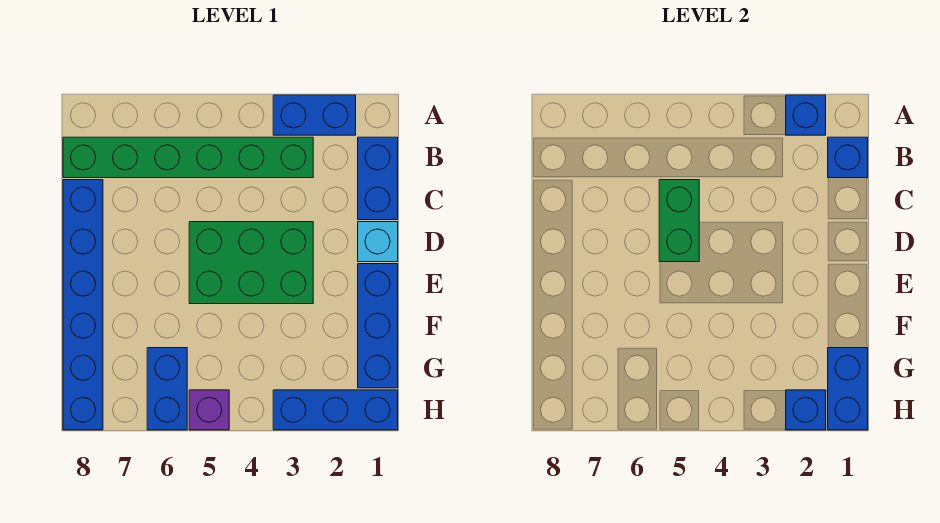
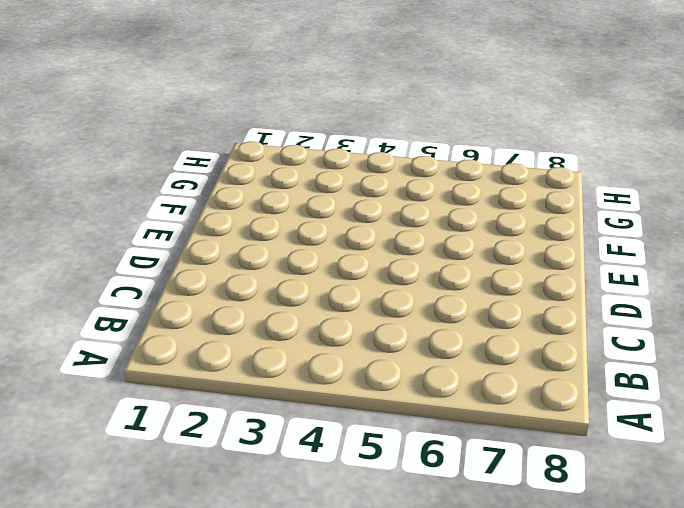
none -> blue brick A2:A3 level 1
none -> blue brick B1:C1 level 1
none -> green brick B3:B8 level 1

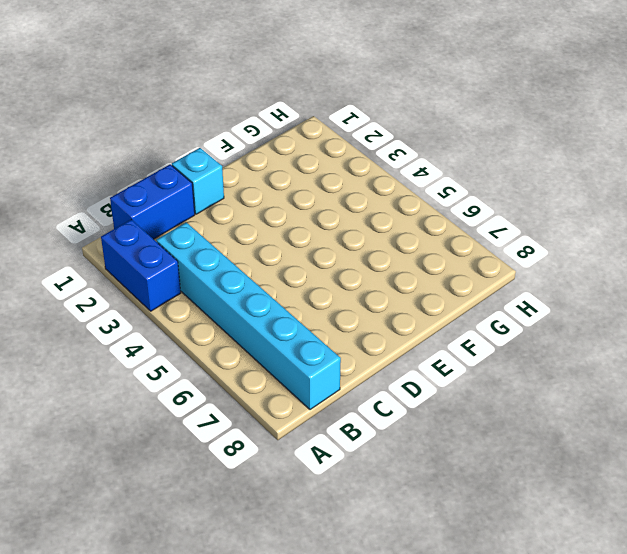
cyan brick B3:B8 level 1 -> green brick B3:B8 level 1
none -> blue brick C8:H8 level 1
none -> green brick D3:E5 level 1
none -> blue brick E1:G1 level 1

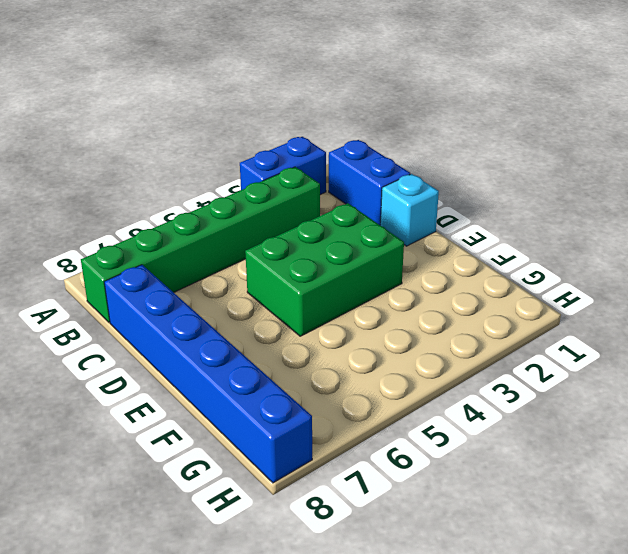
none -> blue brick E1:G1 level 1
none -> blue brick G6:H6 level 1
none -> blue brick H1:H3 level 1

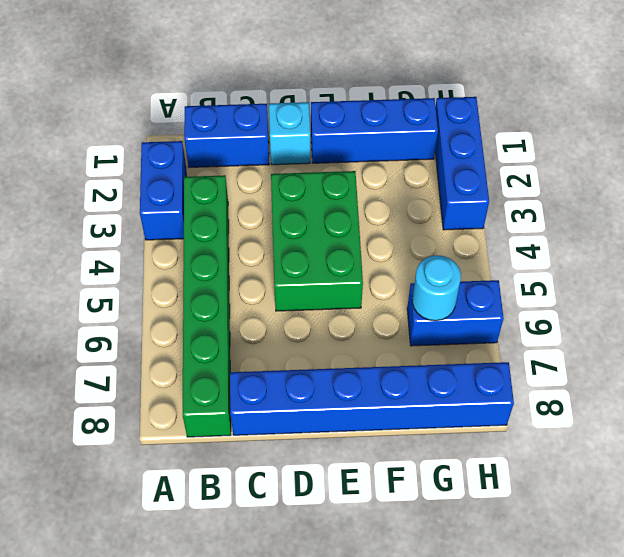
cyan round brick G6 level 2 -> none
none -> purple brick H5 level 1
none -> blue brick A2 level 2
none -> blue brick B1 level 2

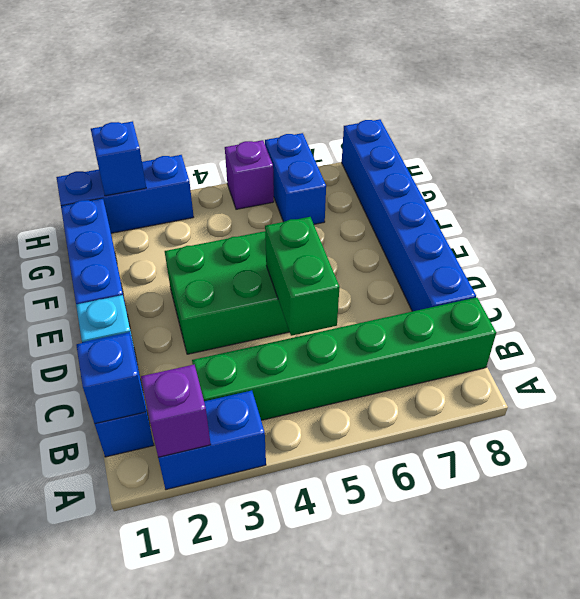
purple brick A2 level 2 -> blue brick A2 level 2
none -> blue brick G1:H1 level 2

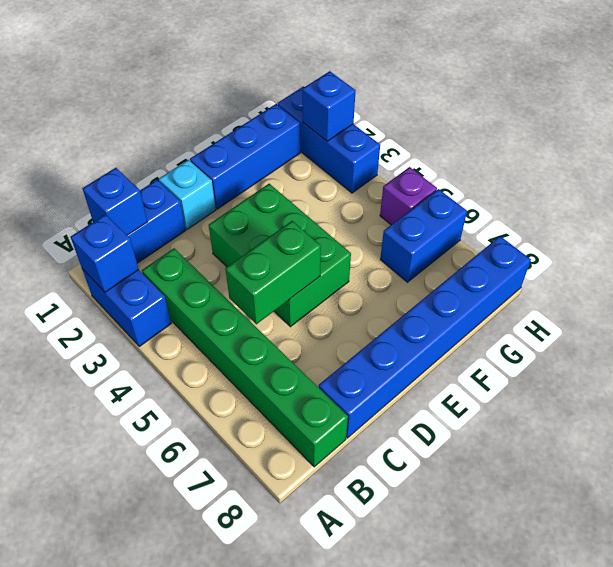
none -> blue brick G1:H1 level 2

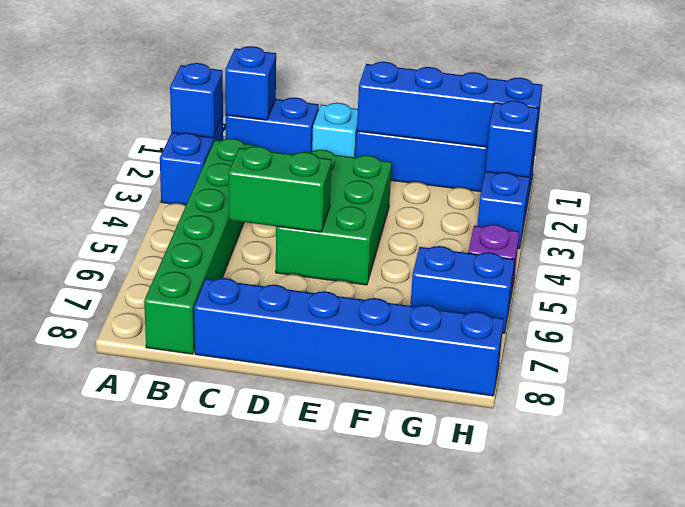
blue brick E1:H1 level 2 -> blue brick G1:H1 level 2

